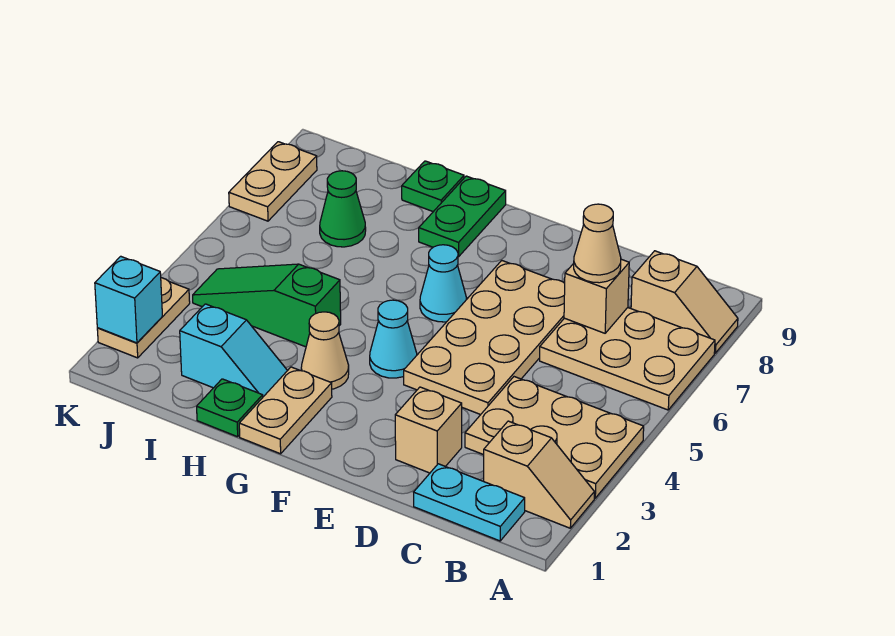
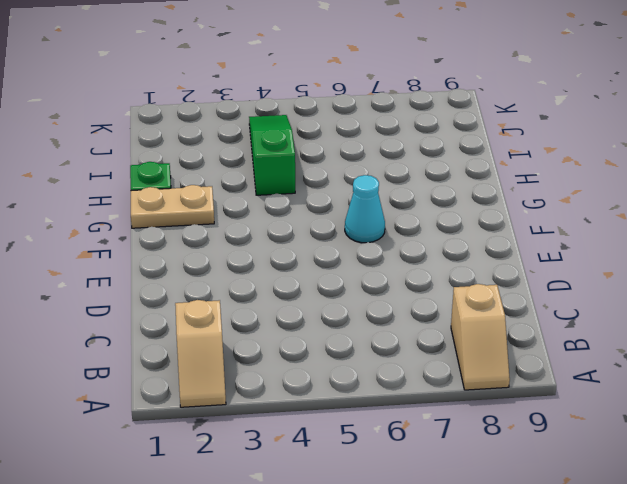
none -> tan plate A3:C4 level 1
none -> tan plate A6:C7 level 1
none -> cyan plate B1:C1 level 1

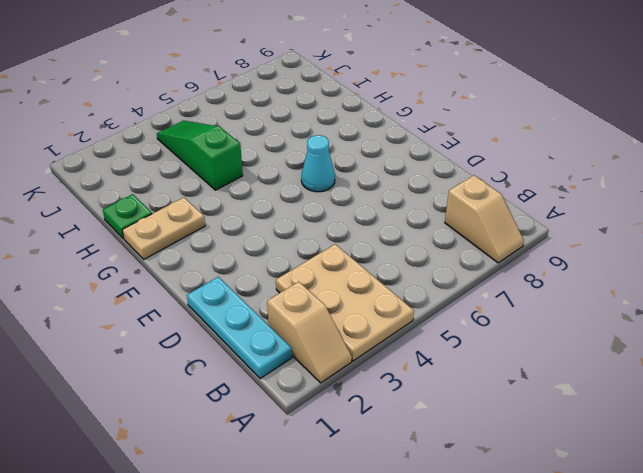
cyan plate B1:D1 level 1 -> cyan plate B1:C1 level 1
none -> tan plate A6:C7 level 1
none -> tan brick D2 level 1
none -> tan plate D4:E7 level 1

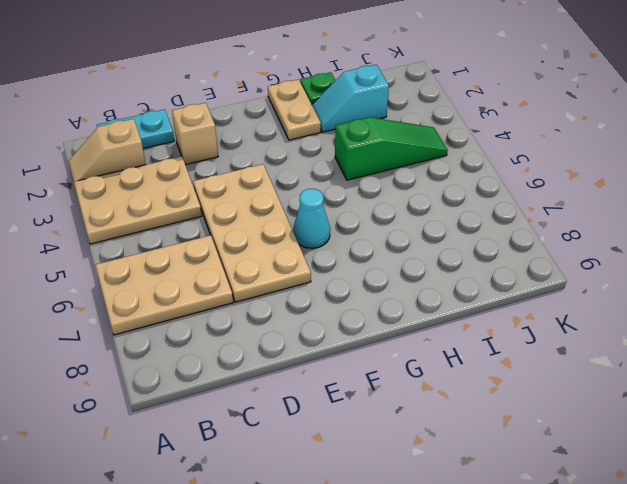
none -> tan slope A8:B8 level 1 top B
none -> cyan cone F4 level 1
none -> tan cone G3 level 1

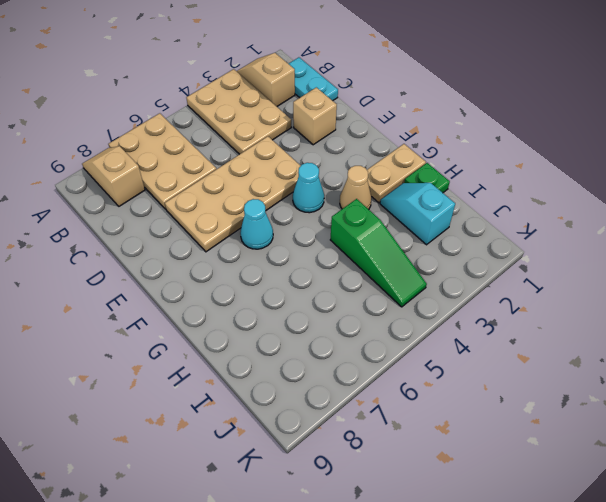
none -> green plate G8:G9 level 1
none -> green plate H9 level 1
none -> green cone I7 level 1

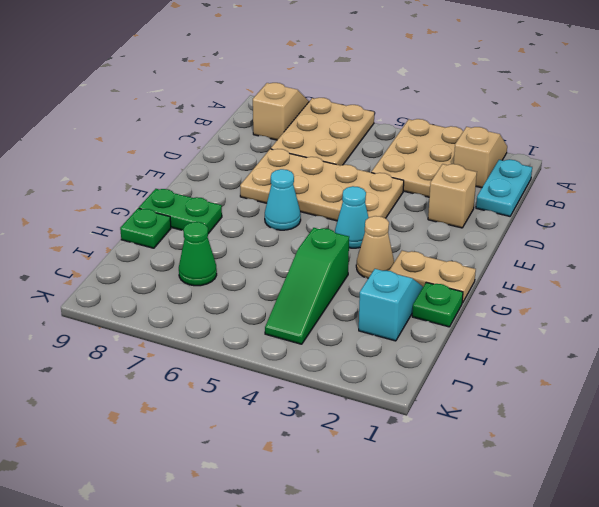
none -> tan plate K2:K3 level 1
none -> tan plate K7:K8 level 1
none -> tan brick C7 level 2

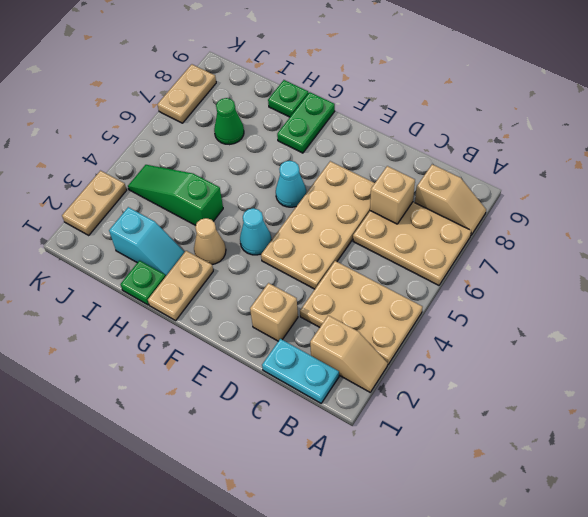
none -> cyan brick K2 level 2
none -> tan cone C7 level 3

